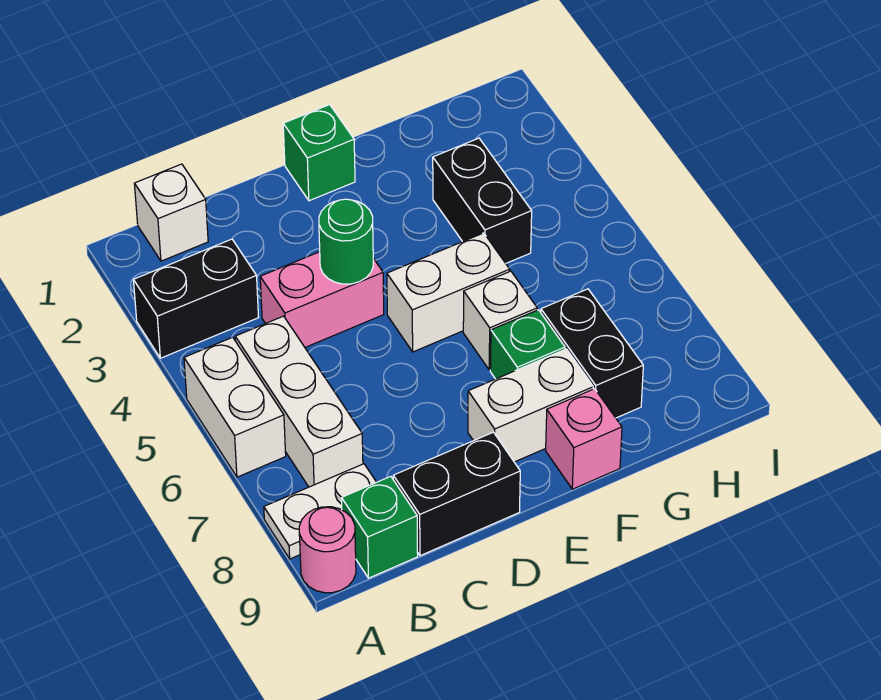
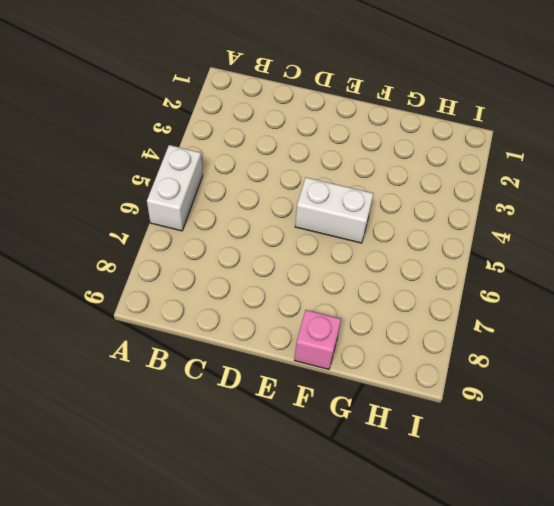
none -> black brick A3:B3 level 1
none -> white plate A8:B8 level 1
none -> pink round brick A9 level 1

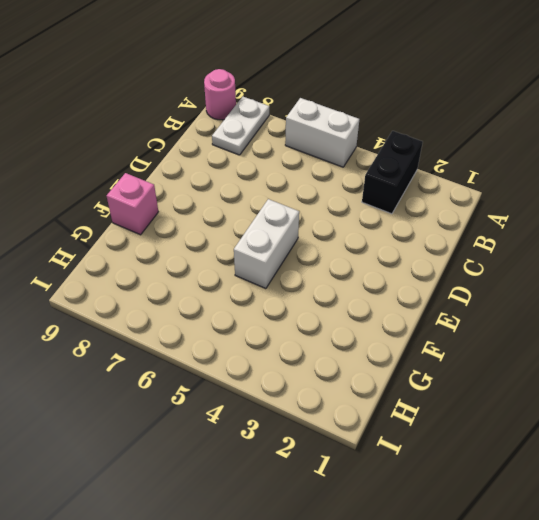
none -> white brick B1 level 1
none -> white brick B5:B7 level 1
none -> green brick B9 level 1

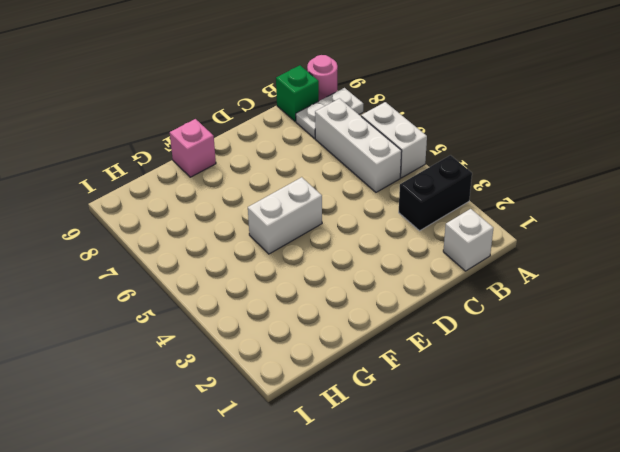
none -> pink brick C4:D4 level 1
none -> black brick C9:D9 level 1
none -> green brick E1 level 1

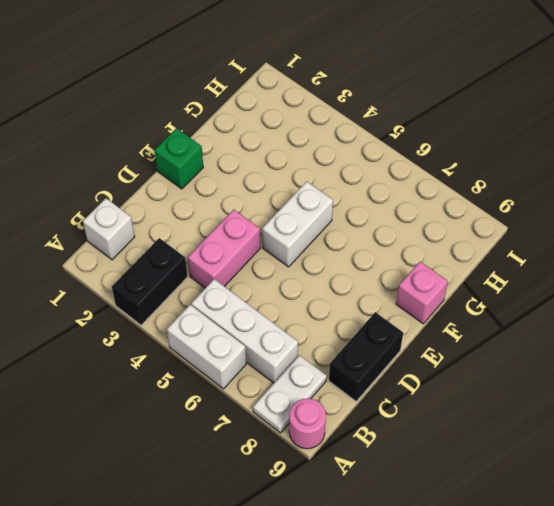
none -> green brick B9 level 1
none -> white brick E8:F8 level 1
none -> white brick F6 level 1

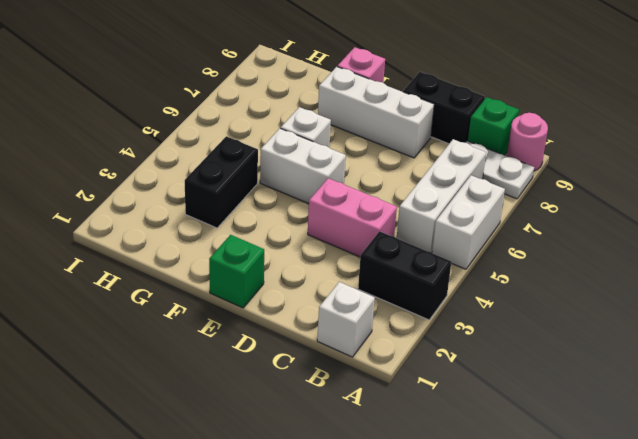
white brick D8:F8 level 1 -> white brick E8:F8 level 1
none -> green brick F7 level 1
none -> black brick G7:G8 level 1
none -> green round brick D4 level 2

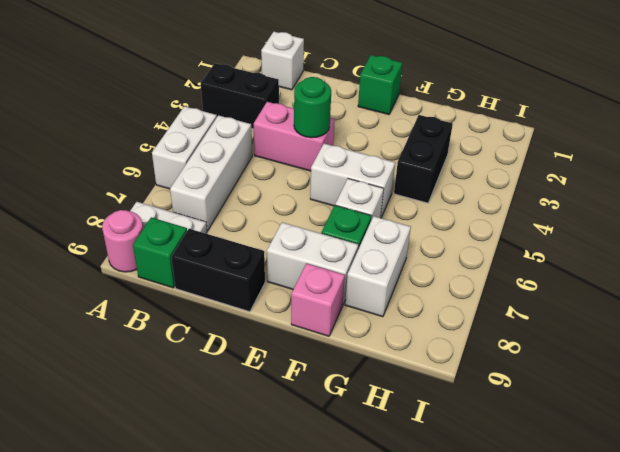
white brick G7:G8 level 1 -> black brick G7:G8 level 1

